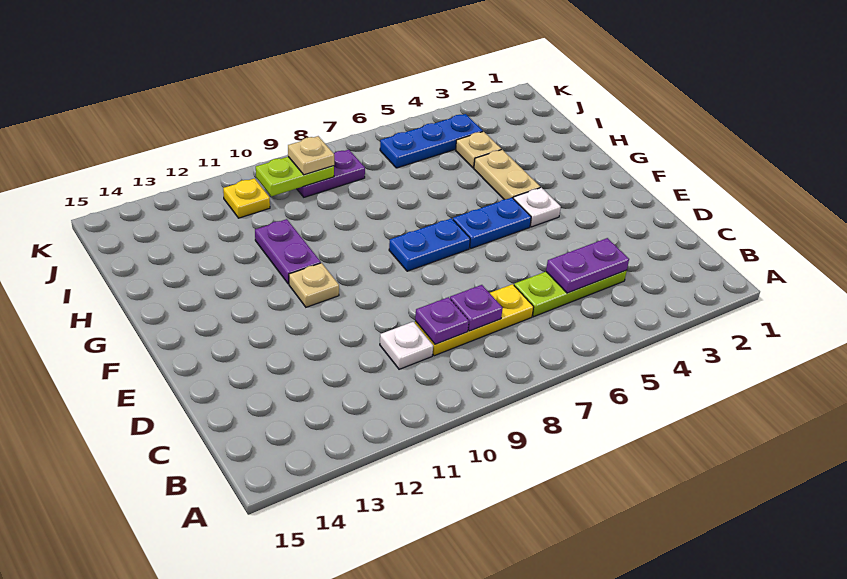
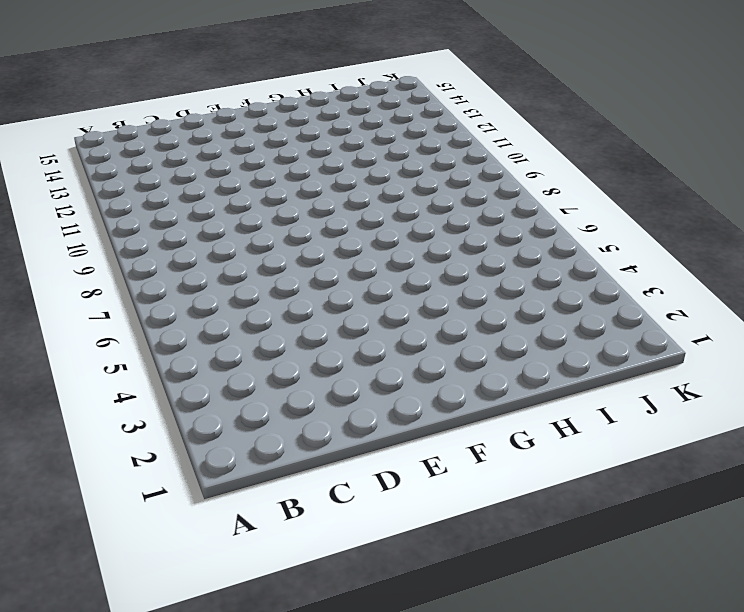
none -> lime plate C4:C6 level 1
none -> yellow plate C7:C9 level 1
none -> white plate C10 level 1

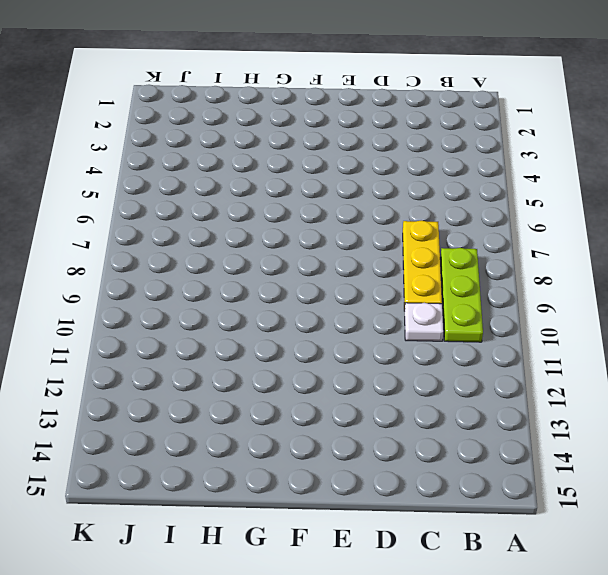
lime plate B8:B10 level 1 -> lime plate C4:C6 level 1
none -> white plate F4 level 1
none -> blue plate F5:F6 level 1
none -> blue plate F7:F8 level 1

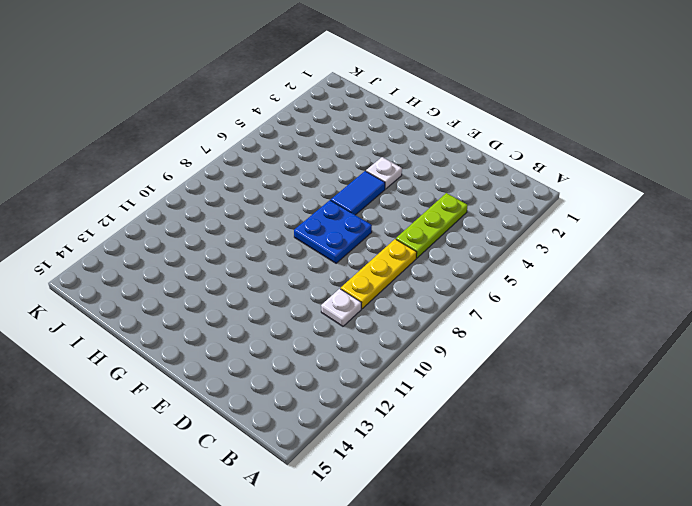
blue plate E7:F8 level 1 -> blue plate F7:F8 level 1
blue tile F5:F6 level 1 -> blue plate F5:F6 level 1
none -> tan plate F11 level 1
none -> tan plate G4:H4 level 1
none -> purple plate G11:H11 level 1

